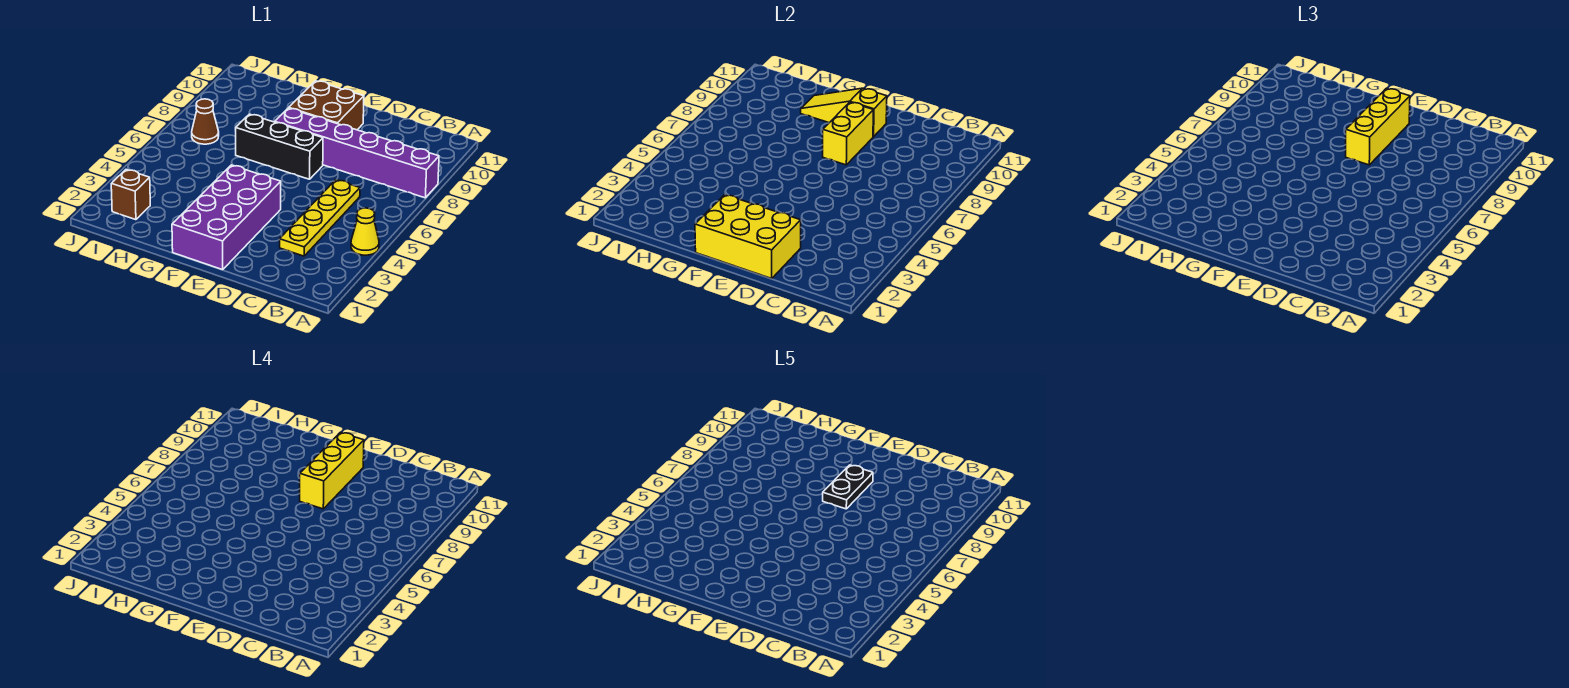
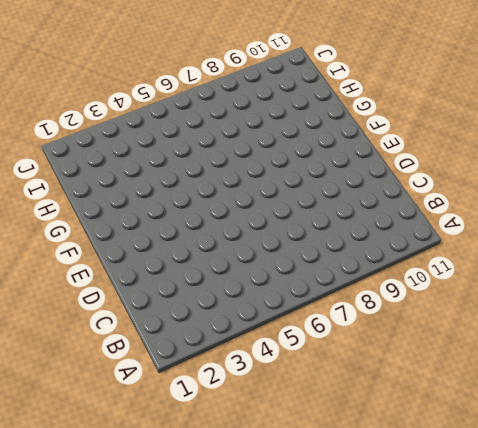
none -> yellow cone A4 level 1
none -> purple brick A8:F8 level 1
none -> yellow plate C3:C6 level 1

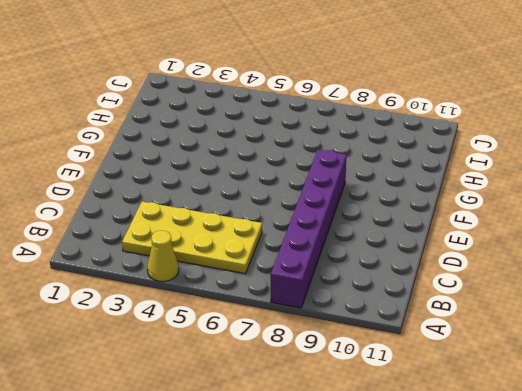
yellow plate B3:C6 level 1 -> yellow plate C3:C6 level 1
none -> purple brick E1:F4 level 1
none -> black brick E7:G7 level 1
none -> brown brick E9:F10 level 1

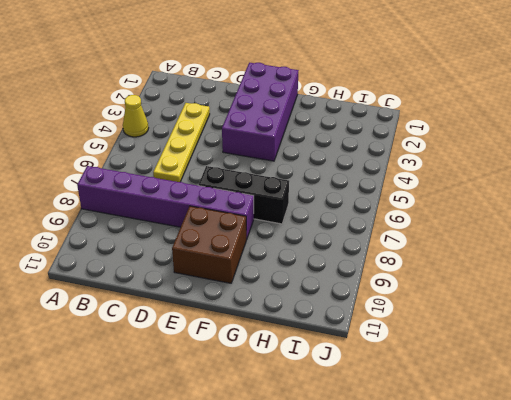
none -> brown brick I2 level 1
none -> brown cone I7 level 1
none -> yellow brick D1:F2 level 2

